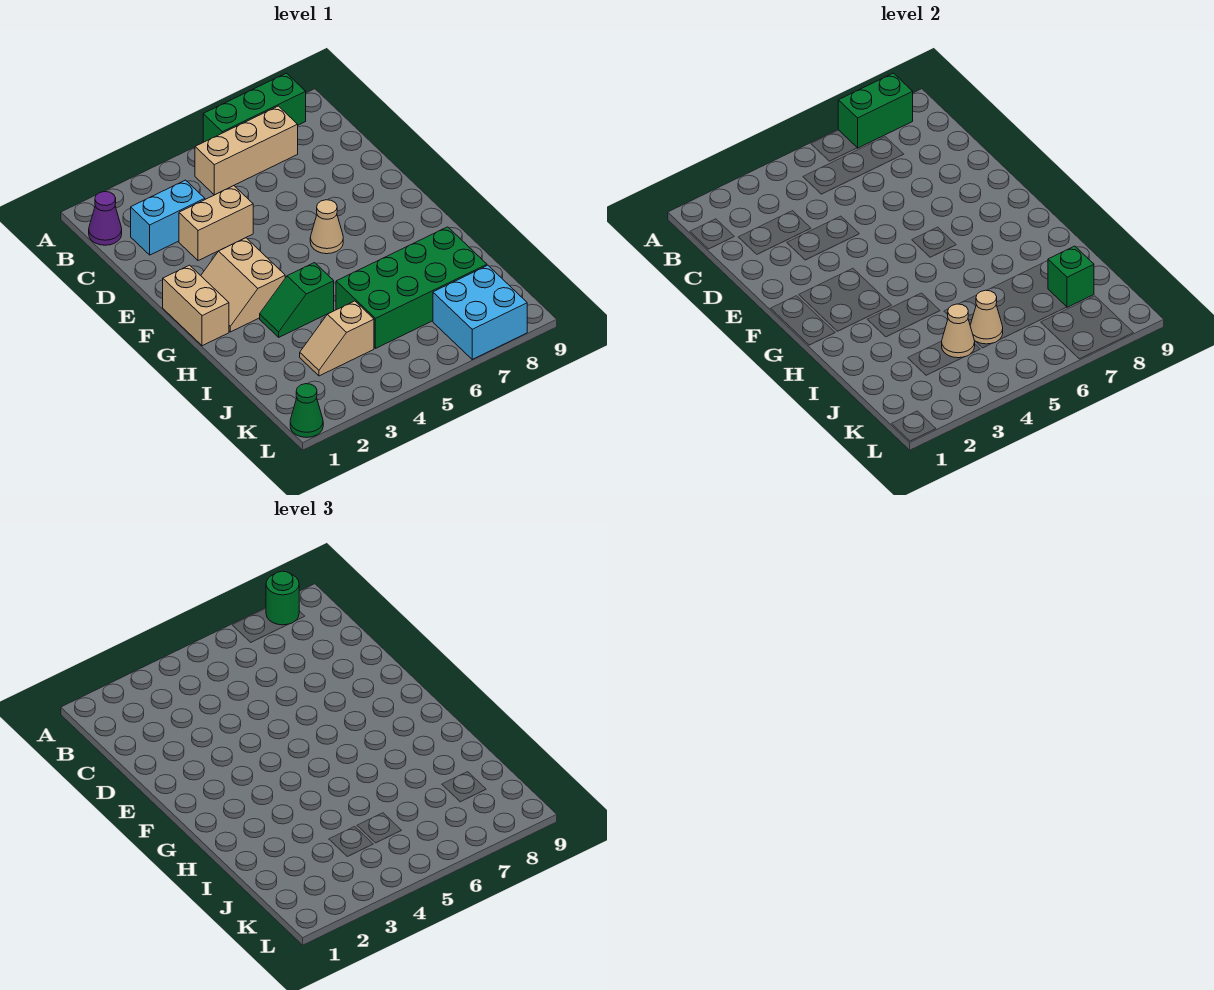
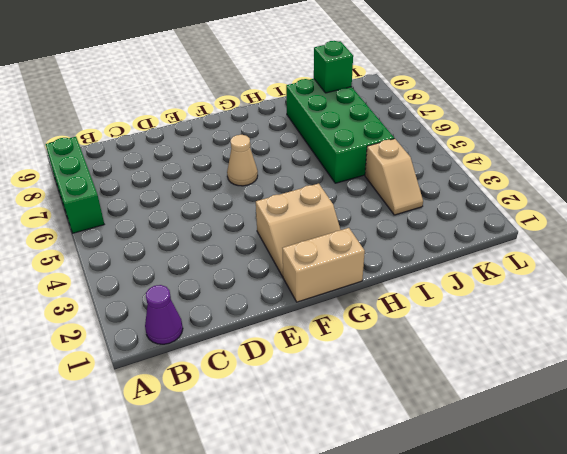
none -> tan brick B5:B7 level 1
none -> cyan brick C2:C3 level 1
none -> tan brick D3:D4 level 1

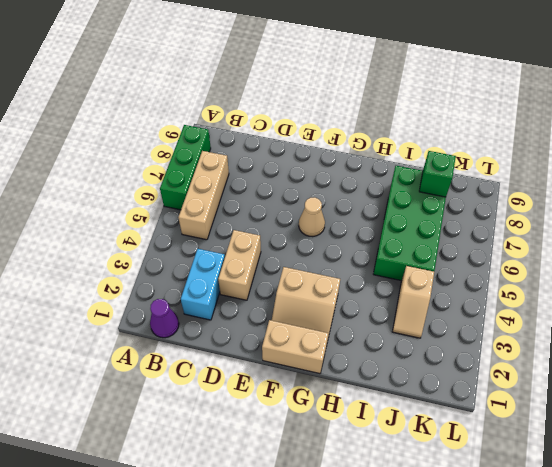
none -> green slope H3:H4 level 1 top 4
none -> cyan brick K7:L8 level 1
none -> green cone L1 level 1

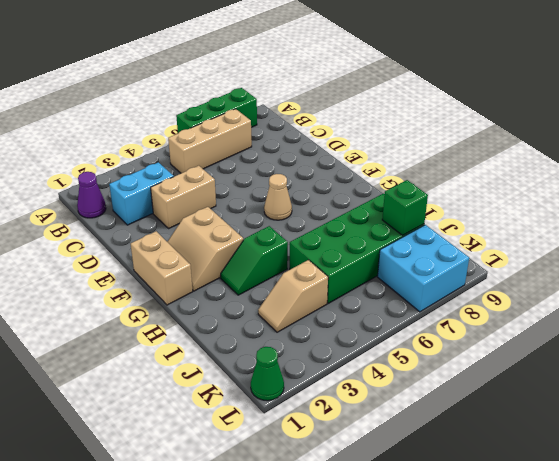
none -> green brick A7:A8 level 2
none -> tan cone J4 level 2
none -> tan cone J5 level 2

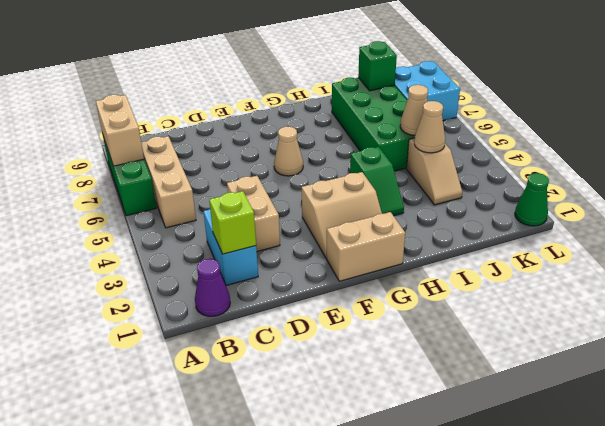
tan brick A7:A8 level 2 -> green brick A7:A8 level 2
lime brick C2 level 2 -> none
none -> green round brick A8 level 3

